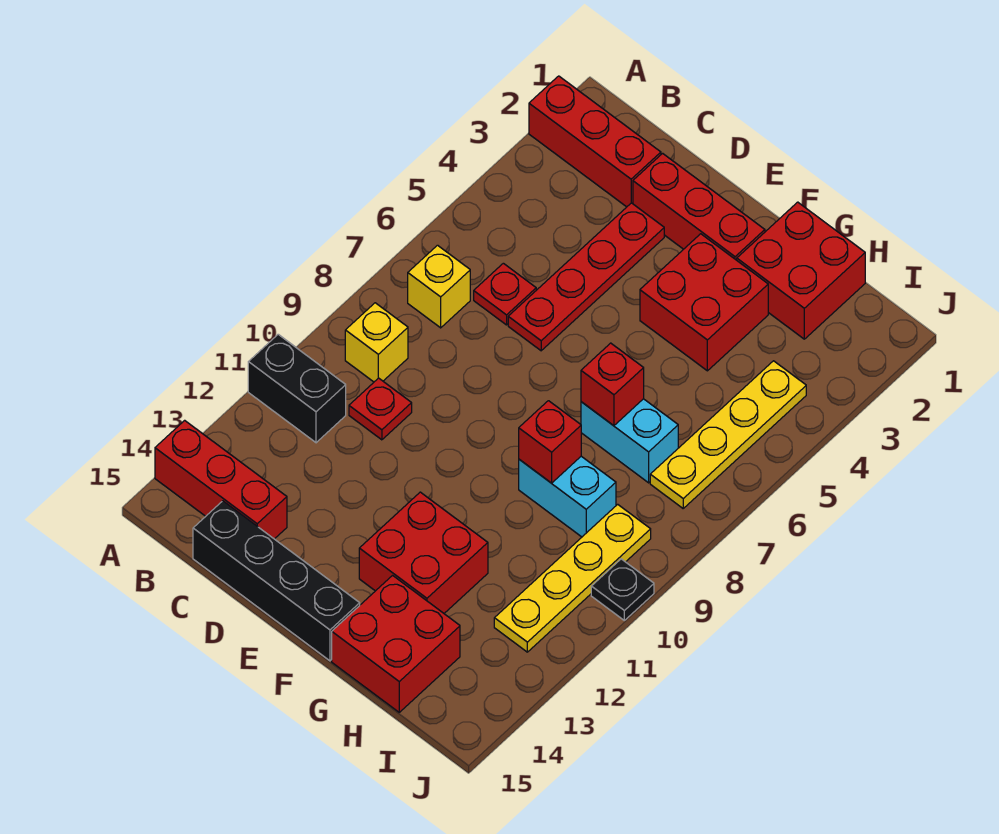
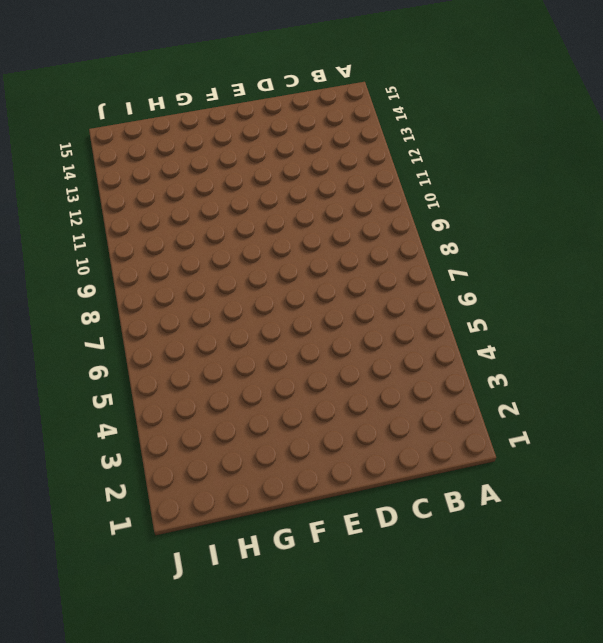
none -> red brick A2:C2 level 1
none -> black brick A11:B11 level 1
none -> red brick A14:C14 level 1

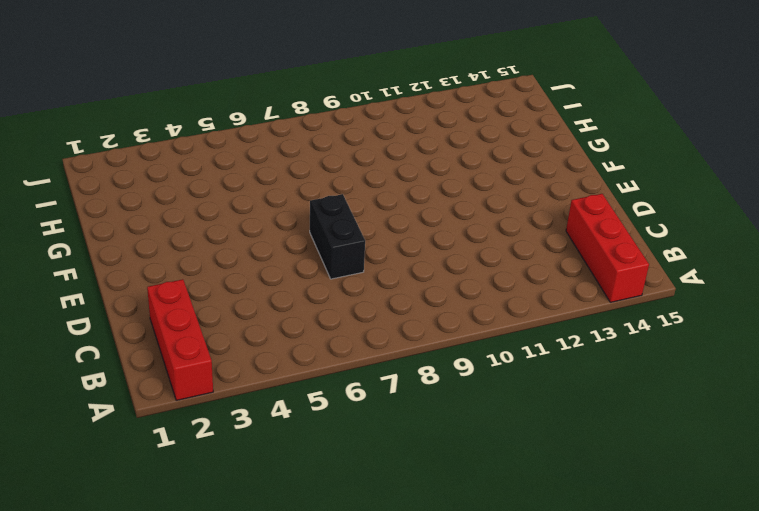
black brick D7:E7 level 1 -> black brick A11:B11 level 1
none -> yellow brick B7 level 1
none -> yellow brick B9 level 1
none -> red plate C6 level 1

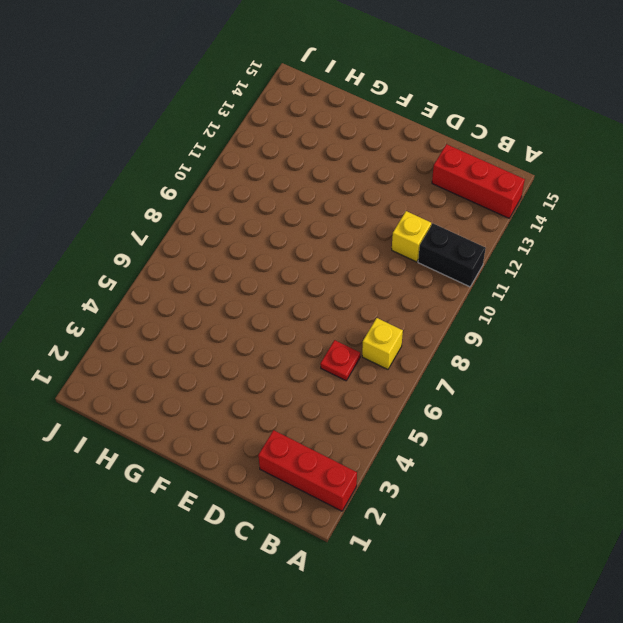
yellow brick C11 level 1 -> yellow brick B9 level 1
none -> red plate C10 level 1
none -> black brick C15:F15 level 1
none -> red brick D2:F2 level 1

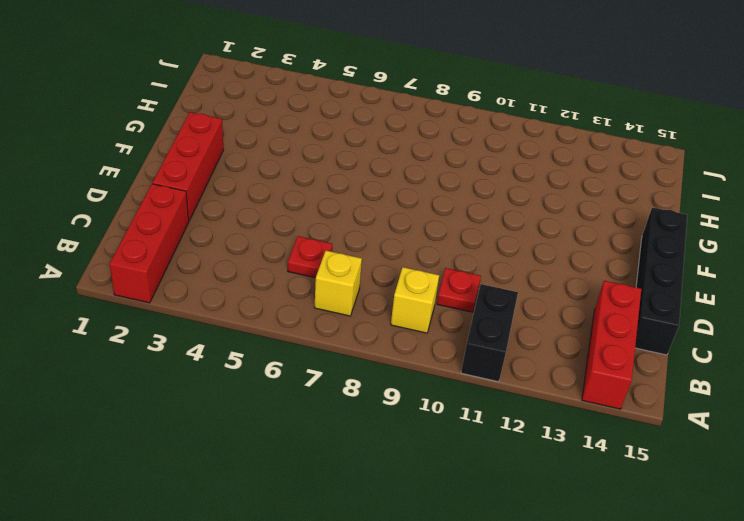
none -> red plate D3:D6 level 1
none -> red brick F3:G4 level 1
none -> red brick F12:G13 level 1

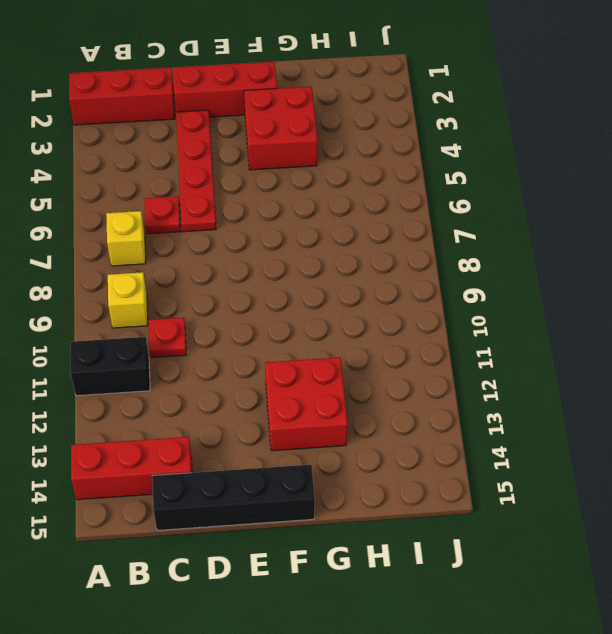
none -> red brick G1:H2 level 1
none -> cyan brick G7:H7 level 1
none -> cyan brick G9:H9 level 1

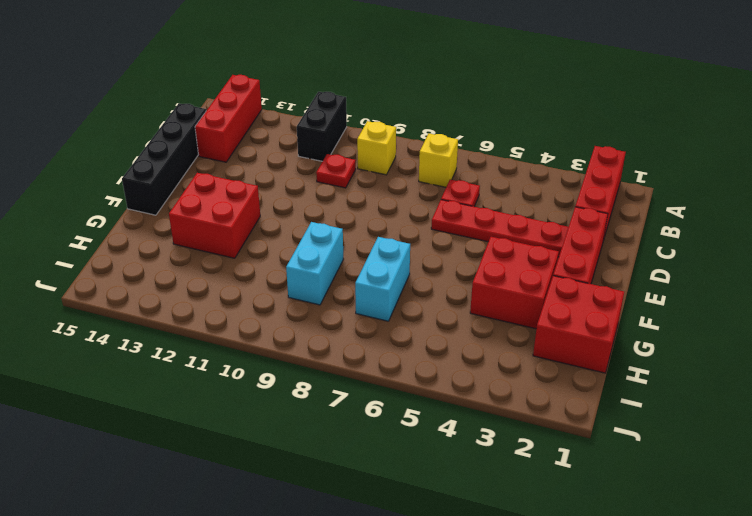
none -> red brick G14:H15 level 1
none -> yellow plate I4:I7 level 1
none -> yellow plate I9:I12 level 1

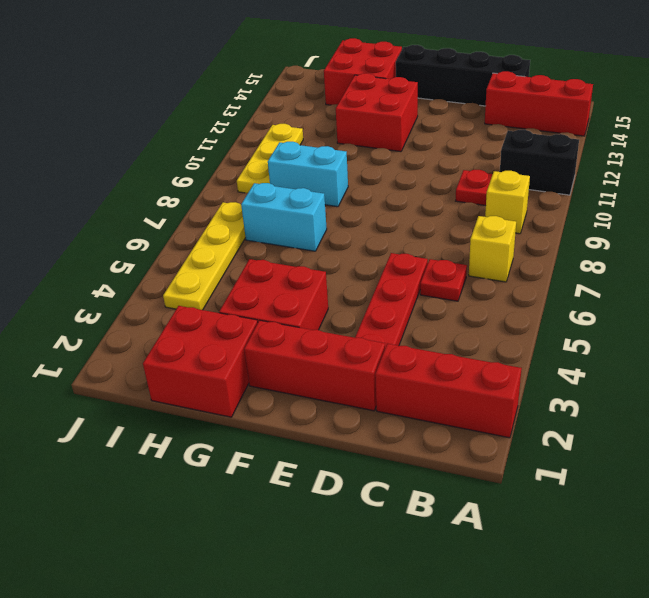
yellow plate I9:I11 level 1 -> yellow plate I9:I12 level 1
none -> black plate J10 level 1
none -> red brick G7 level 2
none -> red brick G9 level 2

